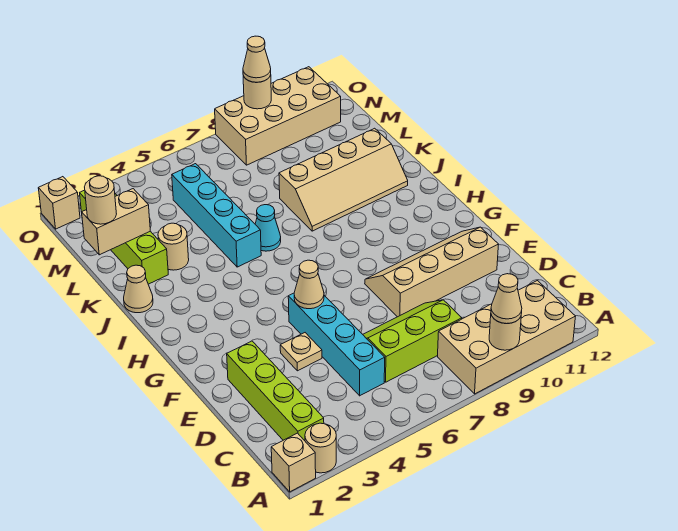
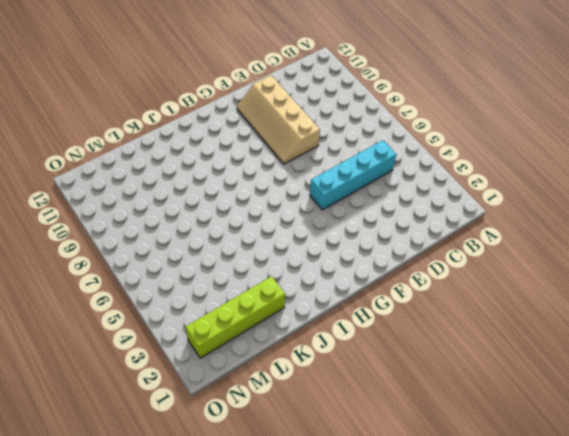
none -> tan brick A1 level 1
none -> tan round brick A2 level 1
none -> tan brick A8:B11 level 1

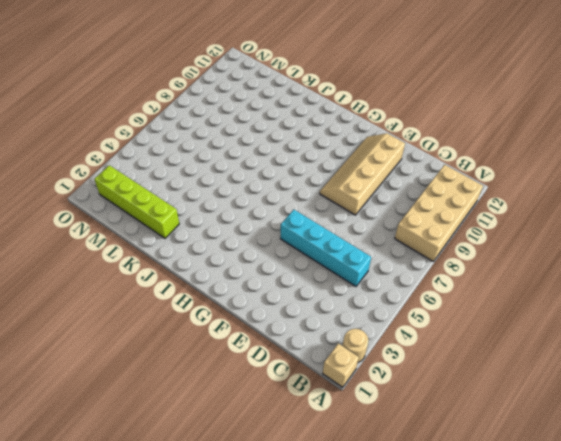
none -> lime brick B2:E2 level 1
none -> lime slope C6:D8 level 1 top C
none -> tan plate E4 level 1

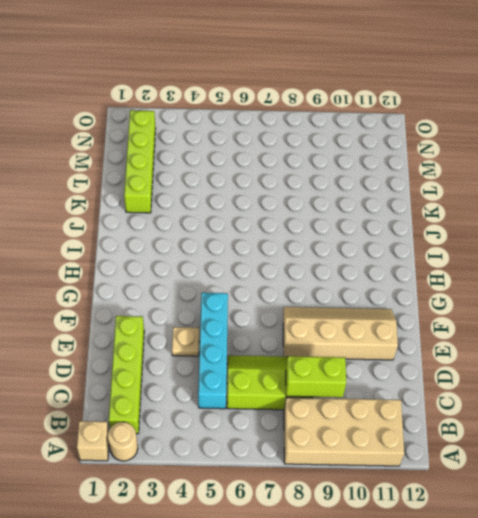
lime brick C8:C9 level 2 -> none
none -> tan cone J1 level 1
none -> cyan brick J5:M5 level 1
none -> cyan cone J6 level 1

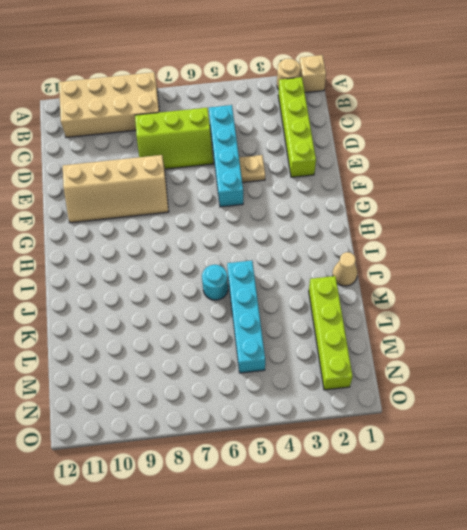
cyan round brick J6 level 1 -> cyan cone J6 level 1
none -> tan slope J8:K11 level 1 top K
none -> tan round brick K3 level 1
none -> tan brick N8:O11 level 1

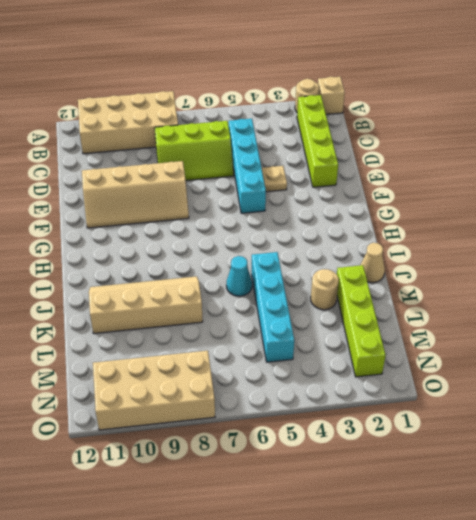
none -> tan brick O1 level 1
none -> tan round brick A9 level 2
none -> tan cone F5 level 2

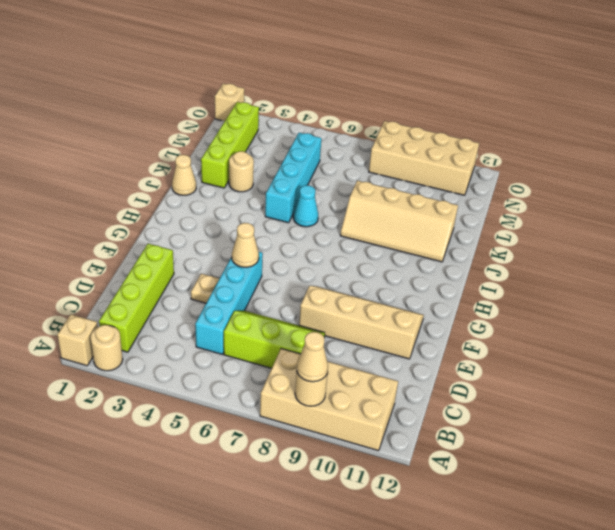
none -> tan brick L1:L2 level 2
none -> tan round brick O9 level 2
none -> tan round brick L1 level 3

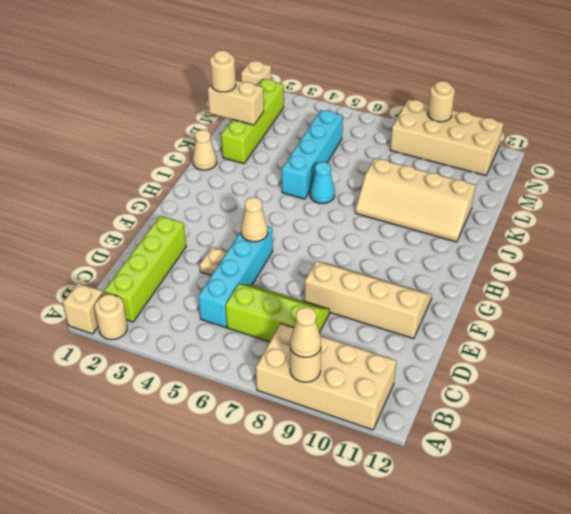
none -> tan round brick K3 level 1
none -> tan cone O9 level 3

